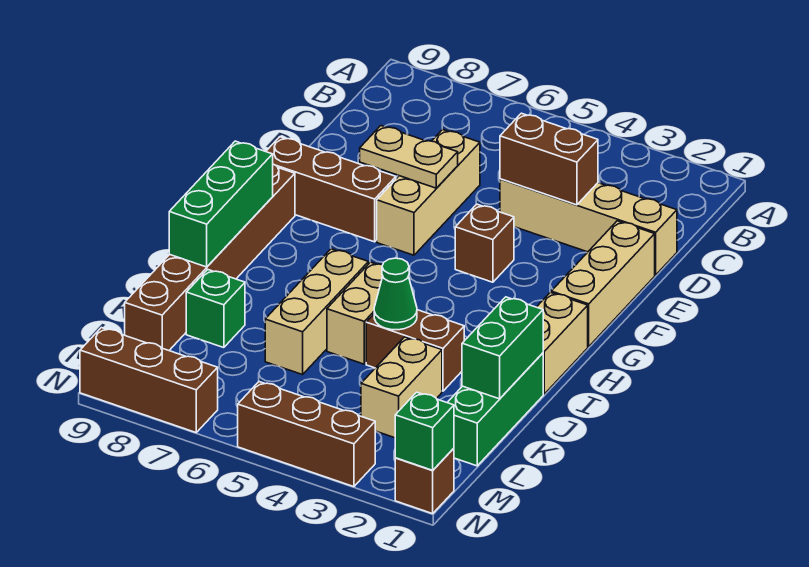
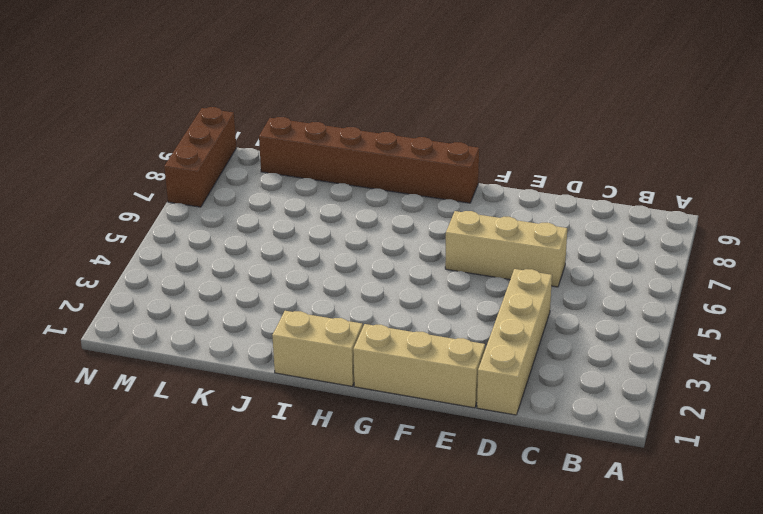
none -> brown brick F4 level 1
none -> brown brick F7:F9 level 1
none -> tan brick I5:J5 level 1

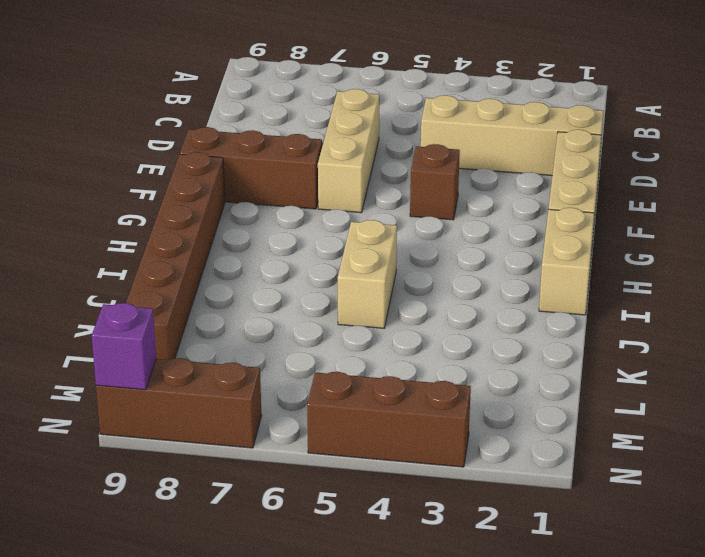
purple brick N9 level 2 -> none
none -> tan brick I6:K6 level 1
none -> green brick J1:L1 level 1
none -> brown brick J3:J4 level 1

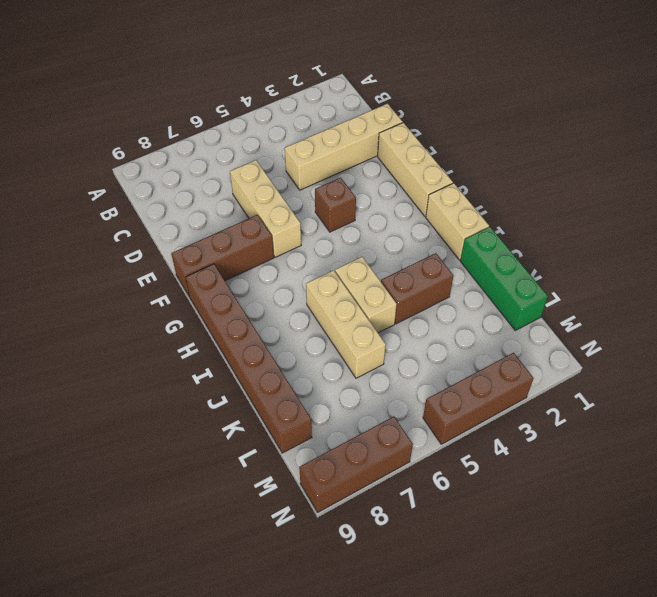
none -> tan brick K3:L3 level 1
none -> green brick K8 level 1
none -> brown brick N1 level 1

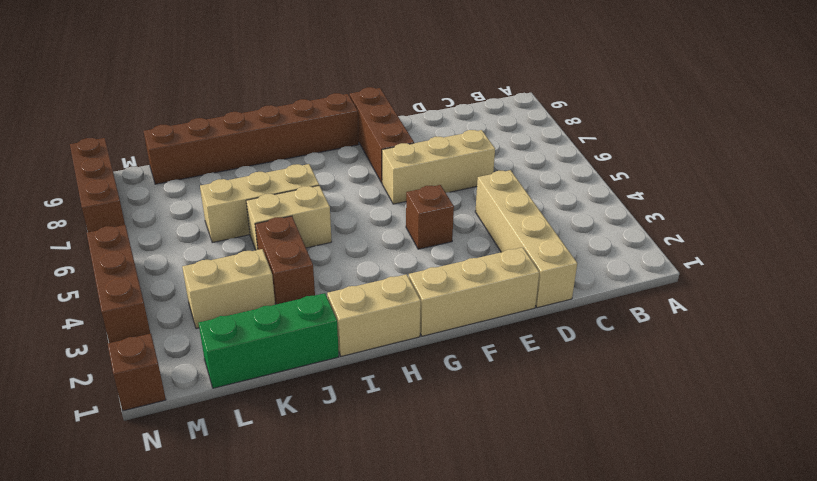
none -> green brick K8 level 1
none -> brown brick D3:D4 level 2
none -> tan plate E6:E7 level 2

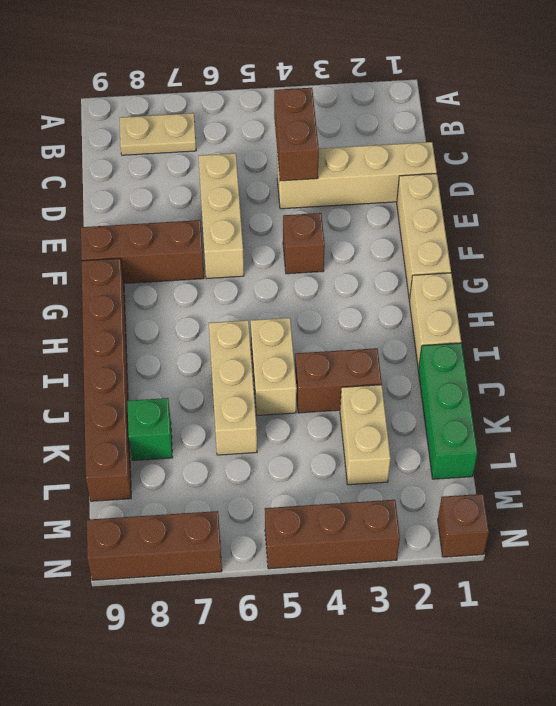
tan plate B7:B8 level 1 -> tan plate E6:E7 level 2
brown brick C4:D4 level 2 -> brown brick D3:D4 level 2
none -> green brick H9:J9 level 2
none -> green brick J1:K1 level 2
none -> green cone J4 level 2

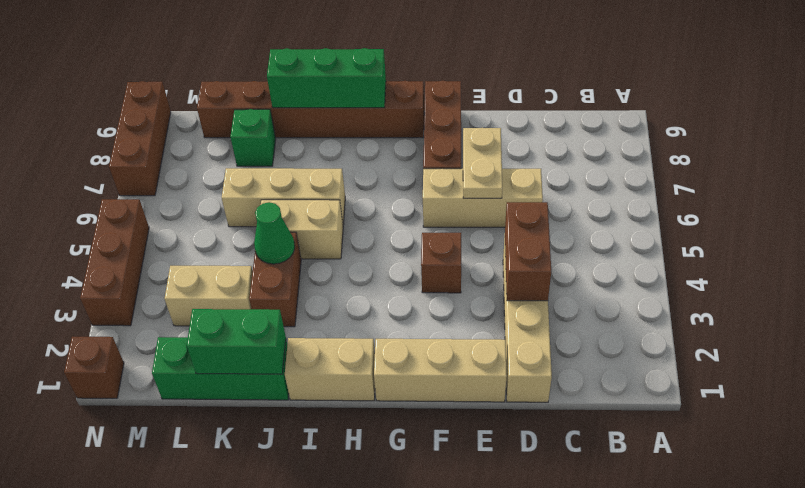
none -> green brick N1 level 2

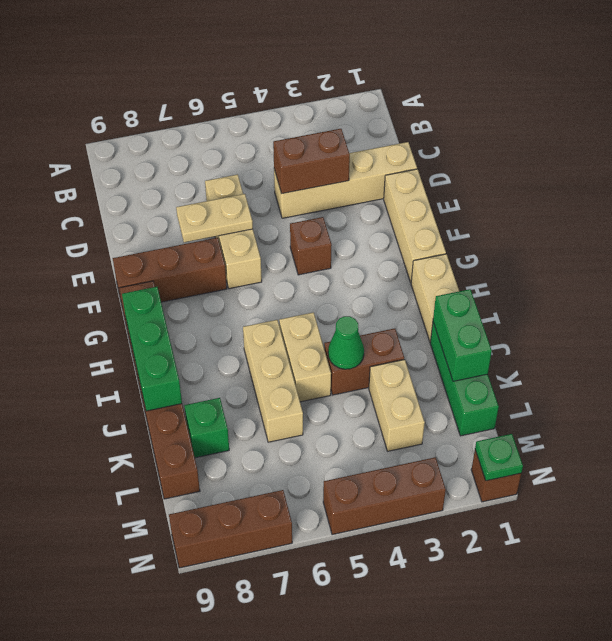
green plate N1 level 2 -> green brick N1 level 2

